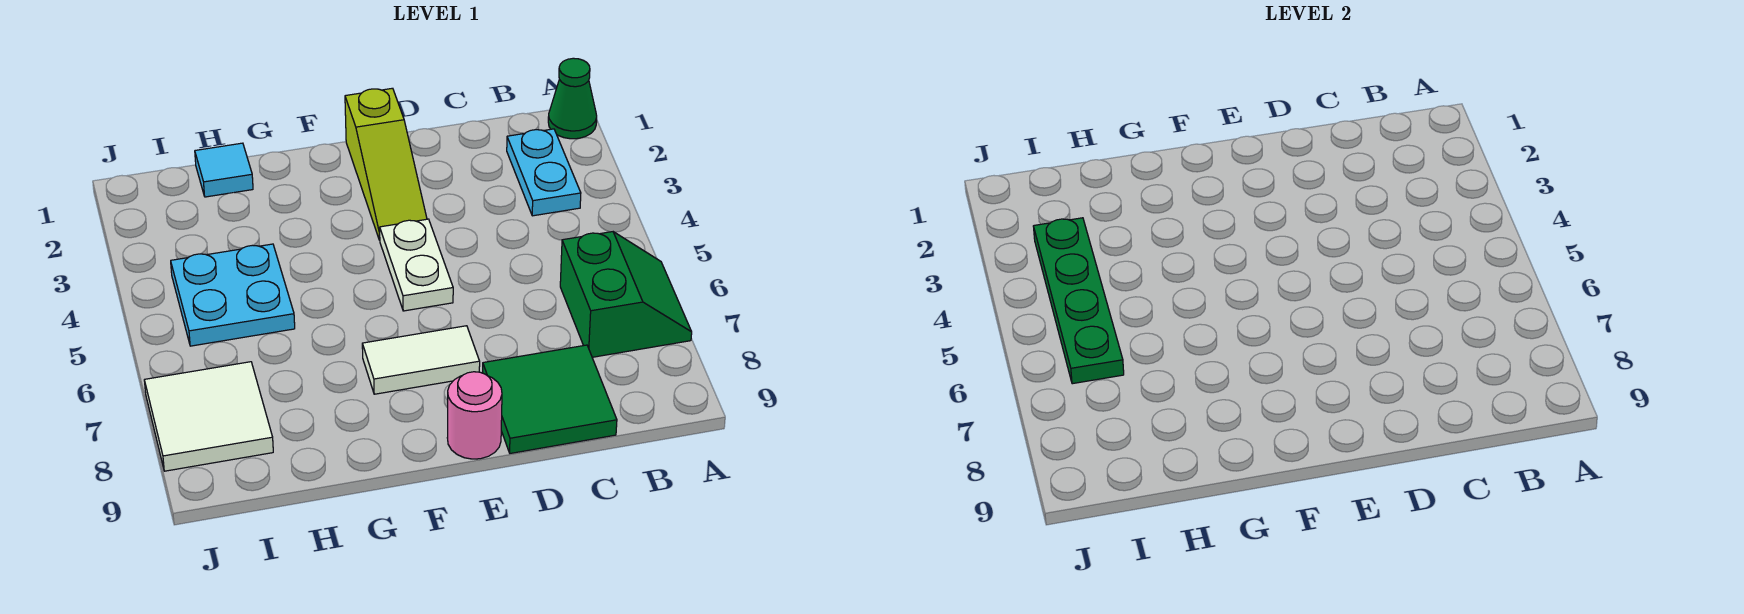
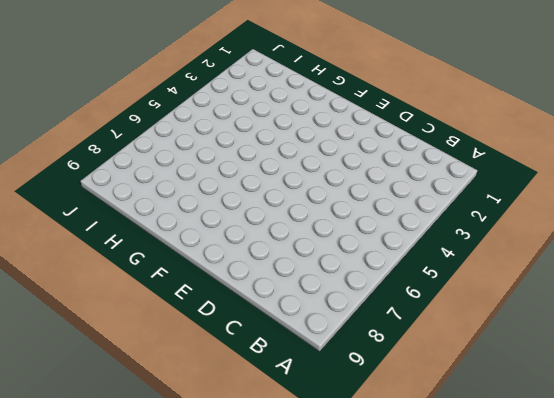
none -> green cone A1 level 1
none -> green slope A6:B7 level 1 top B
none -> cyan plate B2:B3 level 1

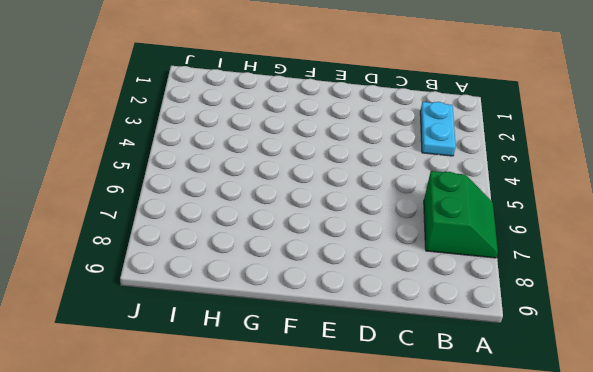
none -> green cone A1 level 1
none -> green tile C8:D9 level 1
none -> lime slope E1:E3 level 1 top 1

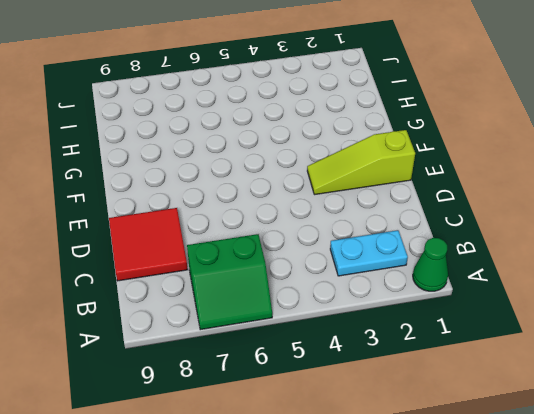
red tile C8:D9 level 1 -> green tile C8:D9 level 1
none -> white plate E4:E5 level 1
none -> white tile E7:F7 level 1
none -> pink round brick E9 level 1

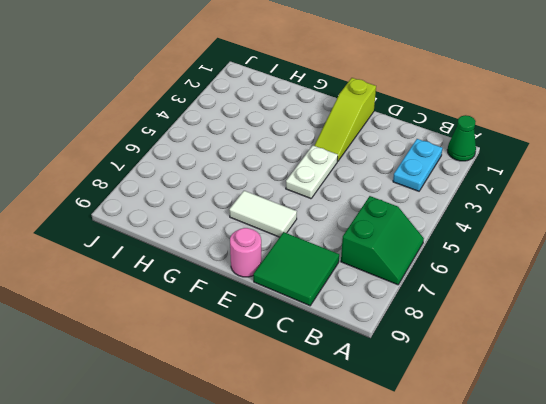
none -> cyan tile H1 level 1
none -> cyan plate H4:I5 level 1
none -> white tile I7:J8 level 1

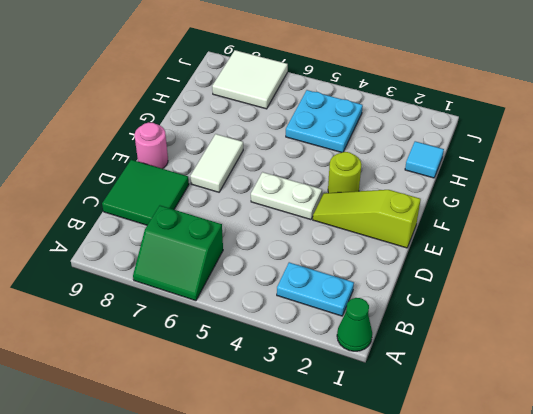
lime round brick F3 level 1 -> none
none -> green plate I3:I6 level 2

